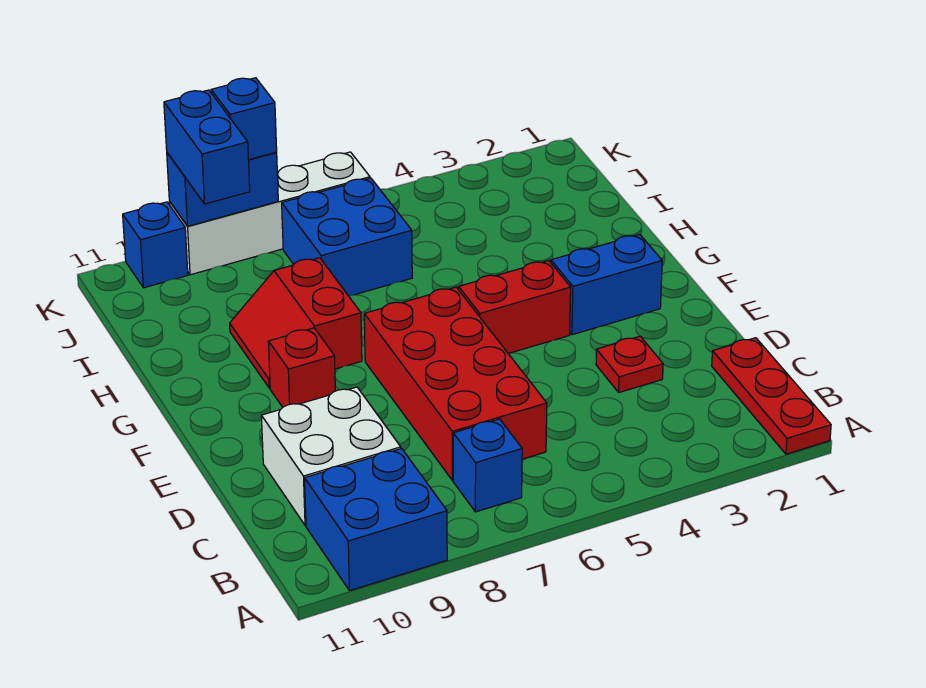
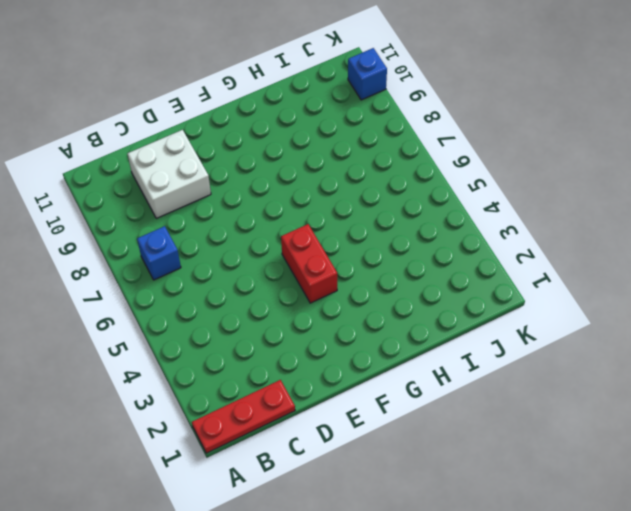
none -> blue brick A9:B10 level 1
none -> red brick C6:F7 level 1
none -> red plate D3 level 1

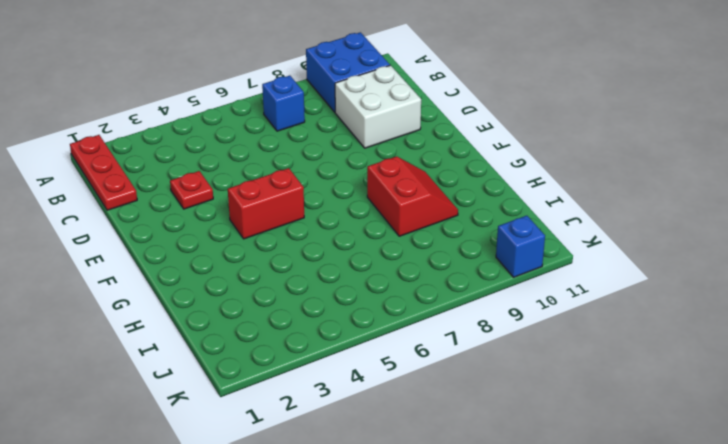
none -> red brick C6:F7 level 1
none -> blue brick F2:F3 level 1
none -> red brick F9 level 1

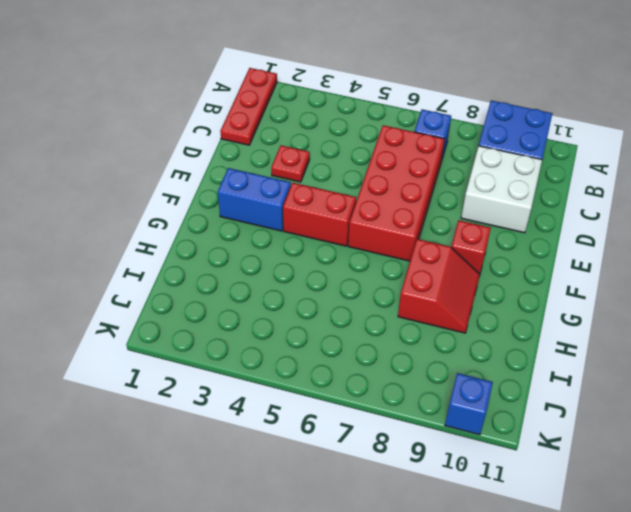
none -> blue brick I6:J7 level 1
none -> white brick K6:K9 level 1
none -> blue brick K8:K9 level 2

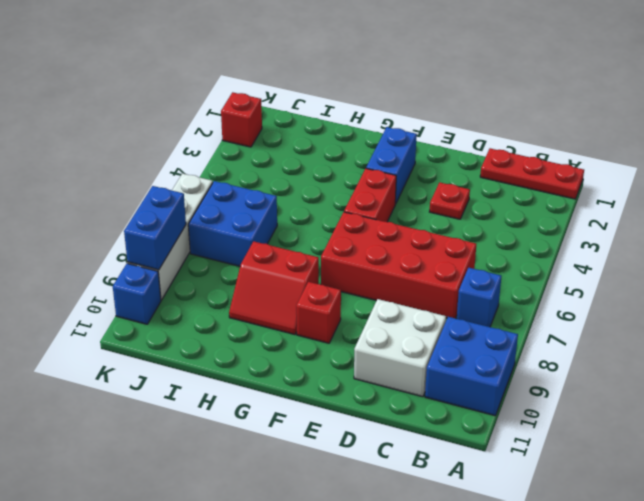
red brick K2 level 1 -> none
none -> blue brick J9:K9 level 3
none -> blue brick K8 level 3

